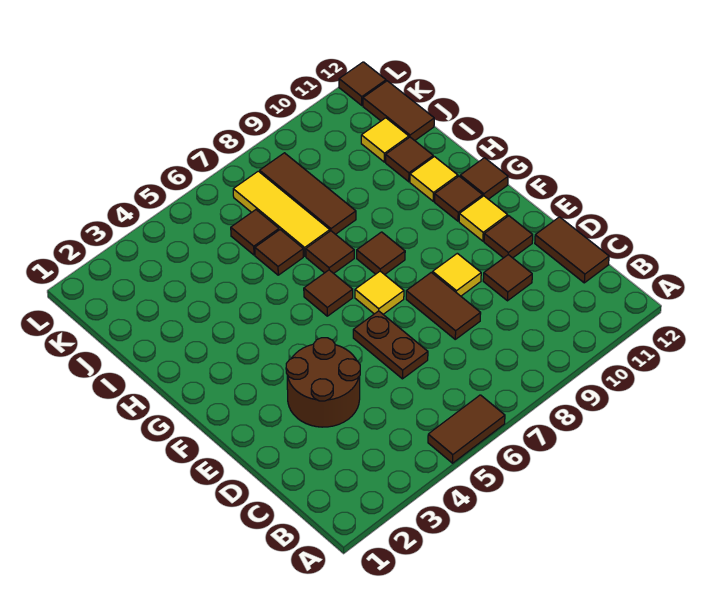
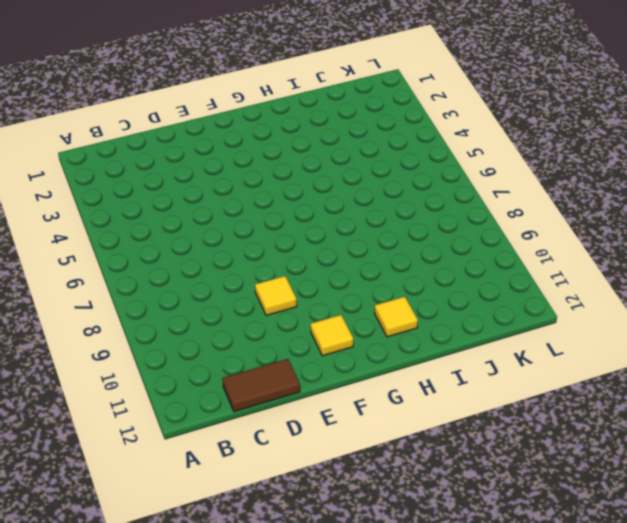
none -> brown tile A5:A6 level 1
none -> brown round brick D3:E4 level 1
none -> brown plate D6:E6 level 1

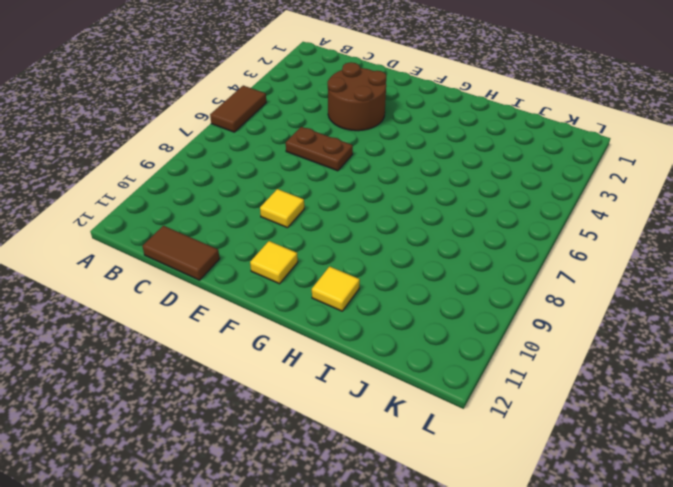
none -> brown tile D8:E8 level 1
none -> brown tile D10 level 1
none -> brown tile E11 level 1

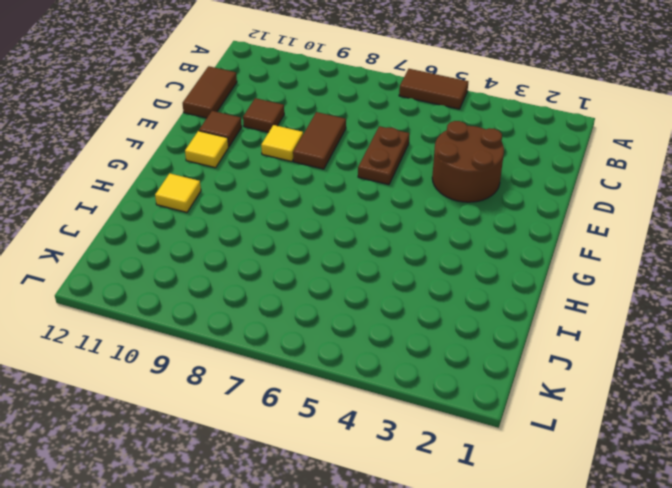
none -> yellow tile F7 level 1
none -> brown tile G6 level 1
none -> brown tile G8 level 1

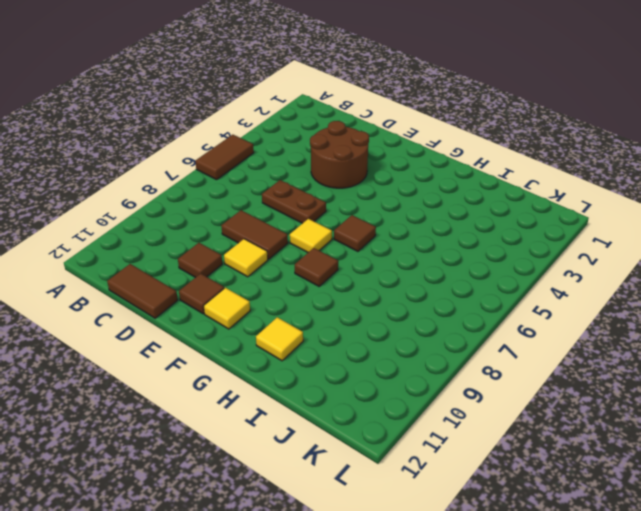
none -> brown tile G11 level 1
none -> brown tile G12 level 1
none -> brown tile H7 level 1

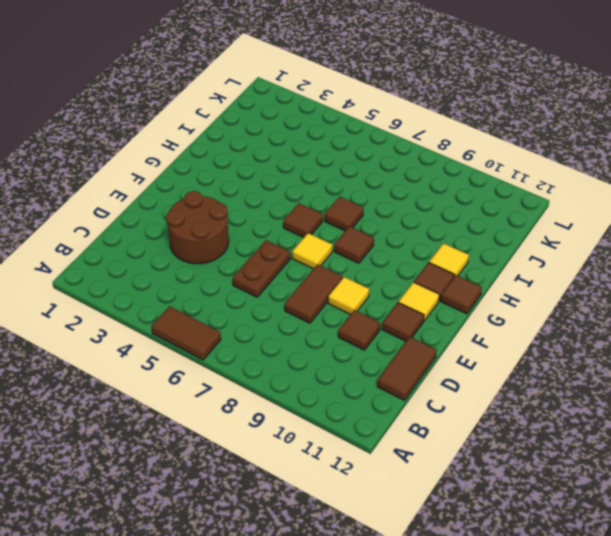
none -> brown tile I6 level 1
none -> yellow tile I7:K7 level 1
none -> brown tile I8:K8 level 1

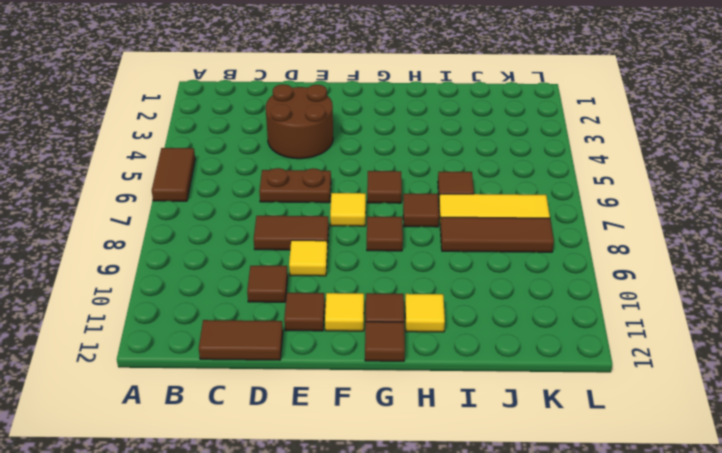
none -> brown tile I11 level 1
none -> brown tile J6 level 1
none -> yellow tile J11 level 1

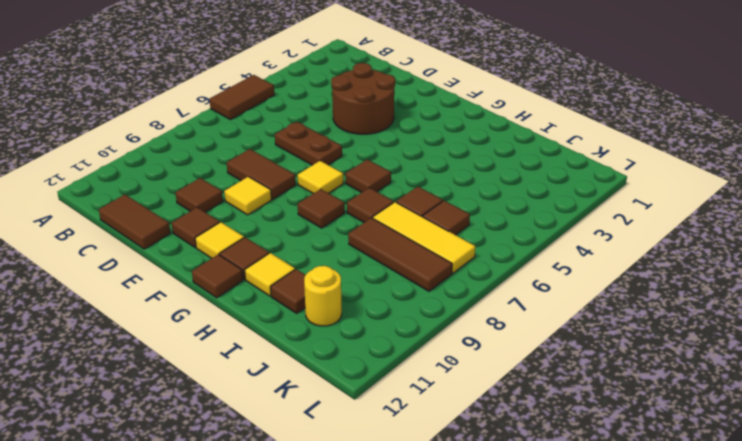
yellow round brick J11 level 1 -> yellow tile J11 level 1
none -> brown tile J12:K12 level 1
none -> brown tile L12 level 1

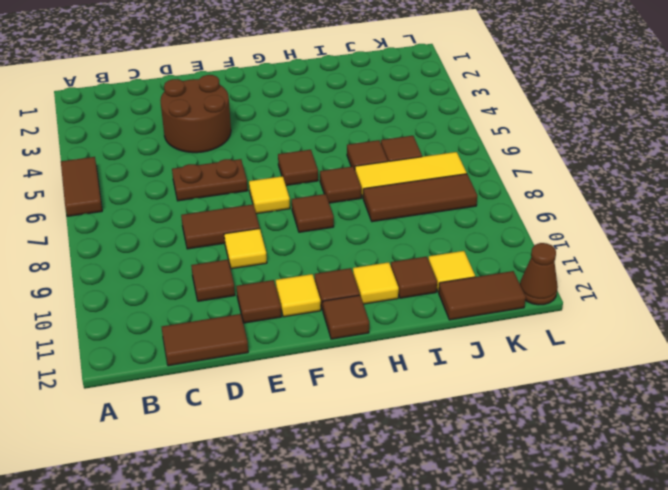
brown cone L12 level 1 -> brown tile L12 level 1

